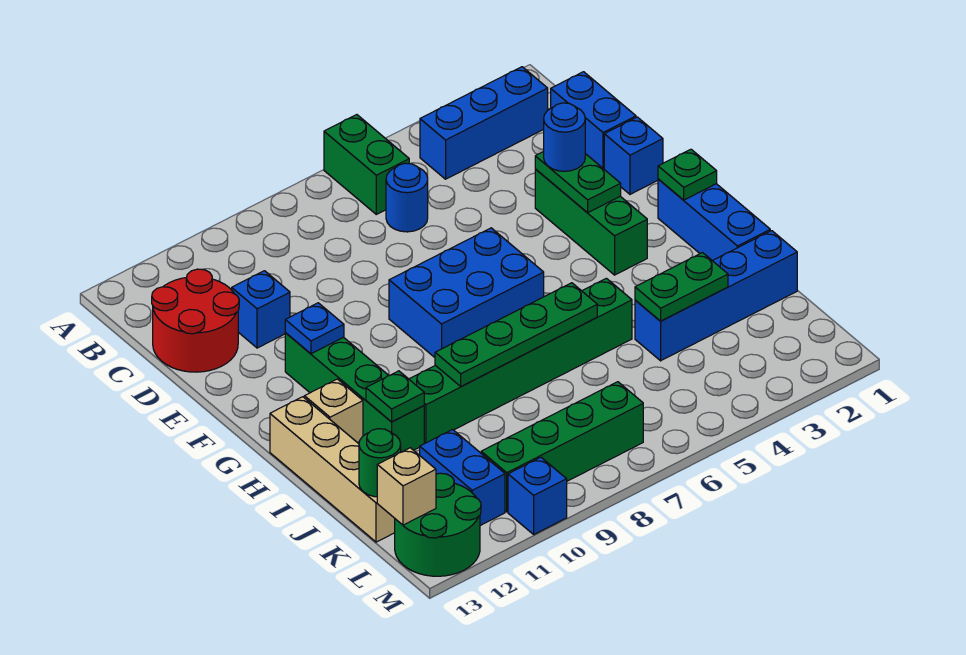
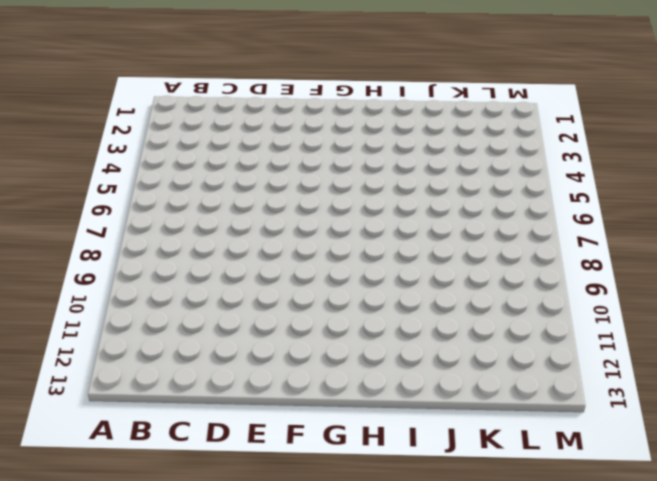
none -> green brick A6:B6 level 1
none -> blue brick B2:B4 level 1
none -> blue brick C1:D1 level 1

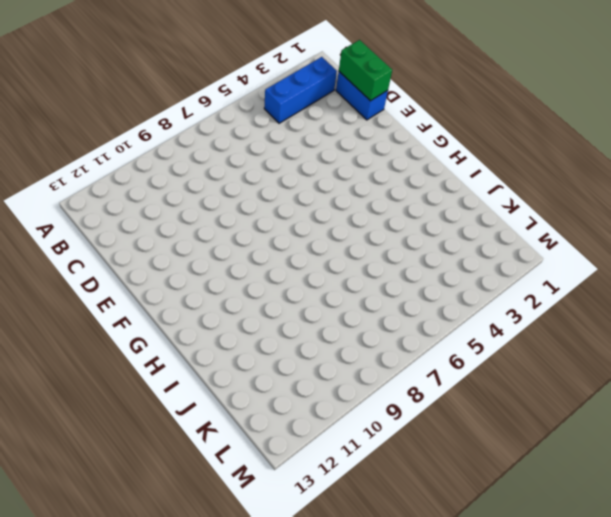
green brick C1:D1 level 2 -> green brick A6:B6 level 1
none -> blue round brick C6 level 1
none -> red round brick C12:D13 level 1
none -> blue brick D11 level 1

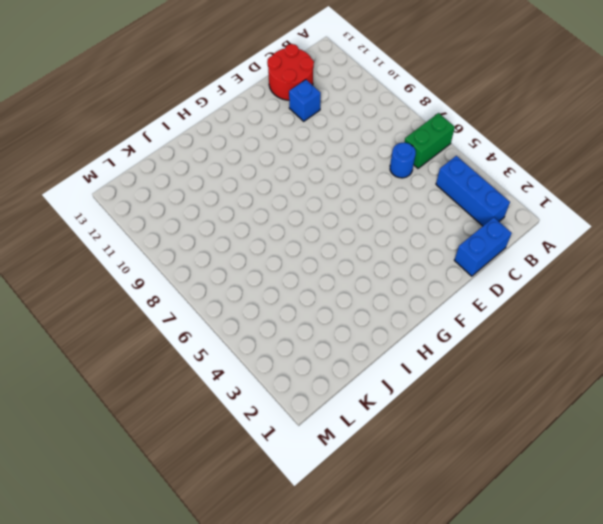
none -> blue brick E1 level 1
none -> green brick E3:G3 level 1
none -> blue brick F6:G8 level 1

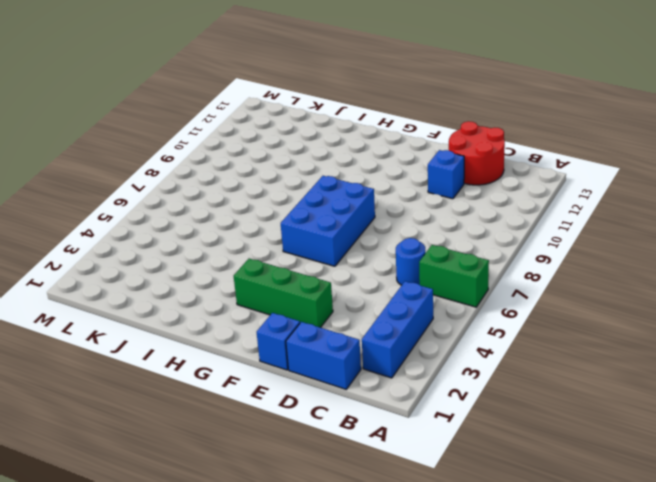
none -> green brick F11:I11 level 1
none -> blue brick G1:I1 level 1
none -> tan brick H12 level 1

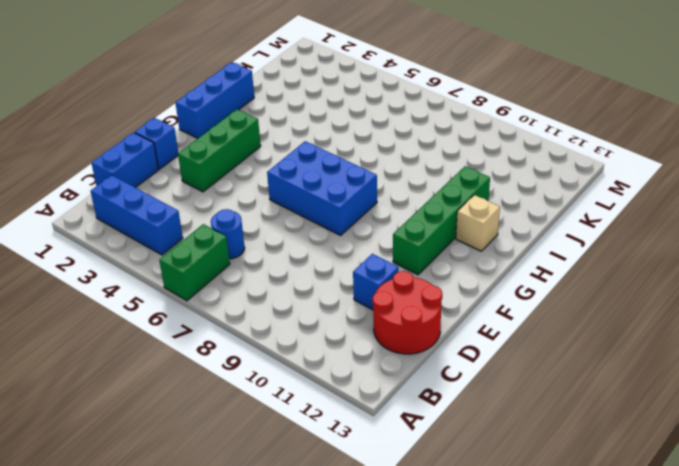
none -> tan brick H13:K13 level 1
none -> green brick I5:I10 level 1
none -> blue brick J1:J4 level 1

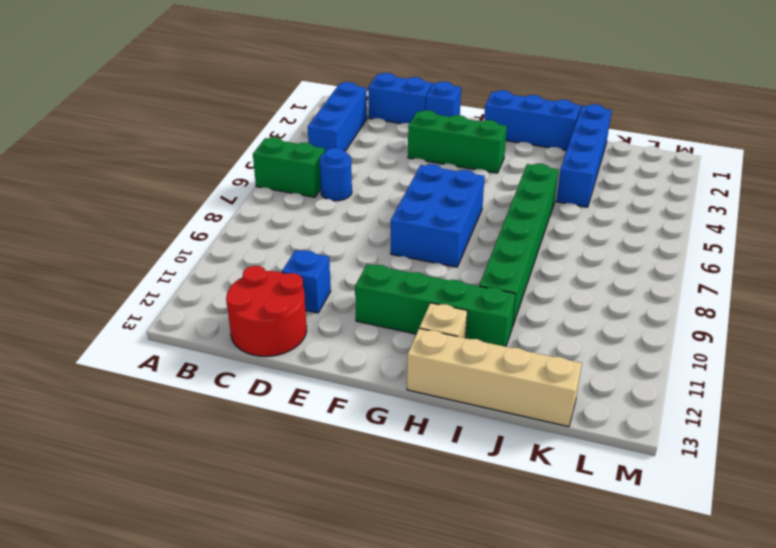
none -> blue brick K11:L11 level 1
none -> green brick L7:L10 level 1
none -> green round brick L12:M13 level 1

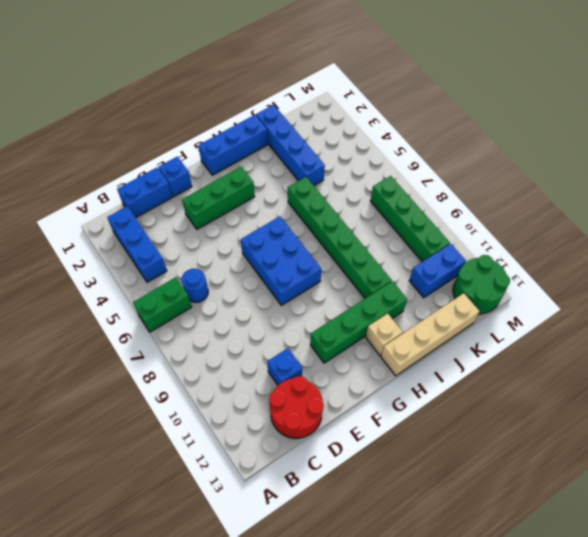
none -> blue brick M10 level 1
none -> green plate E3:F3 level 2
none -> blue plate F11 level 2

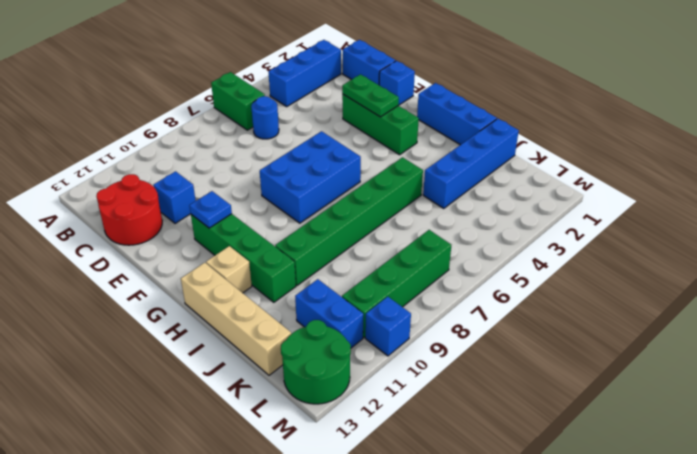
none -> green plate G1 level 2
none -> green plate I6:I9 level 2
none -> green plate I11 level 2

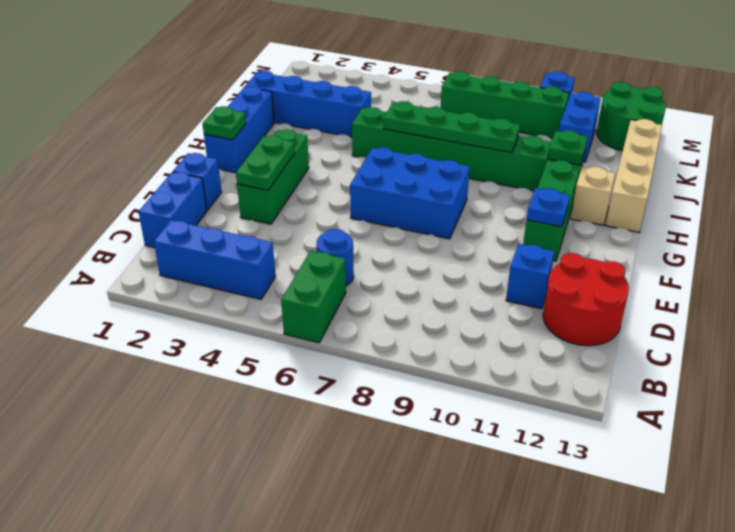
none -> green plate J3:J4 level 2
none -> green round brick K13 level 2
none -> tan brick L13 level 2

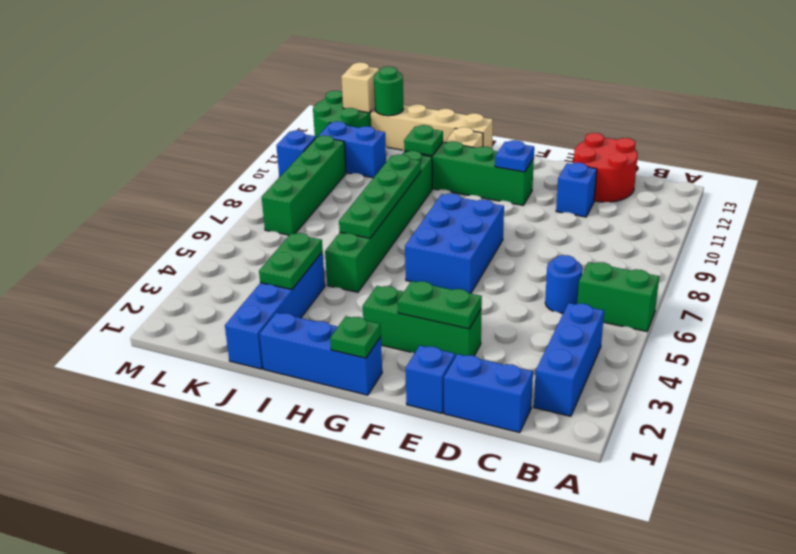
none -> blue round brick E3 level 3

